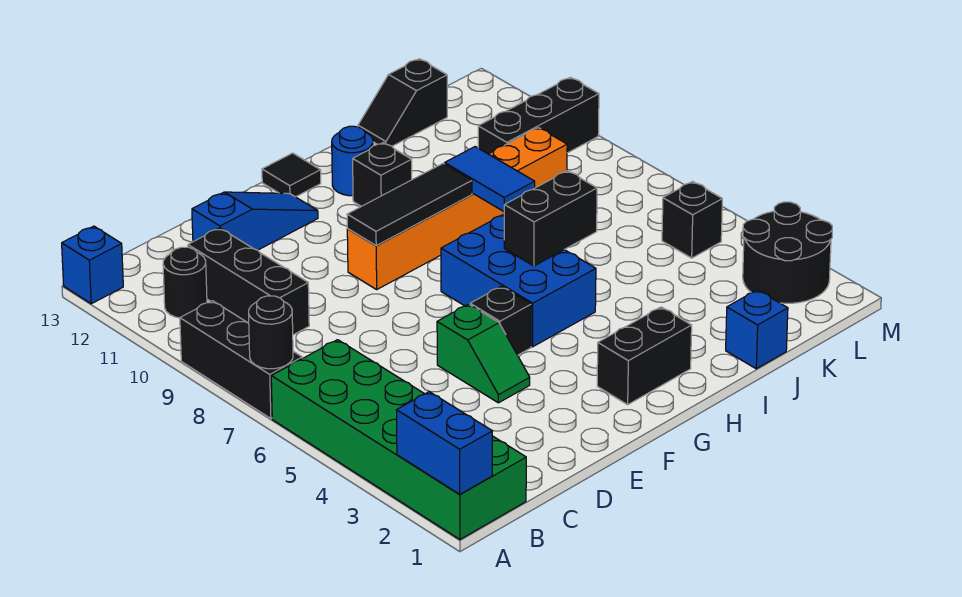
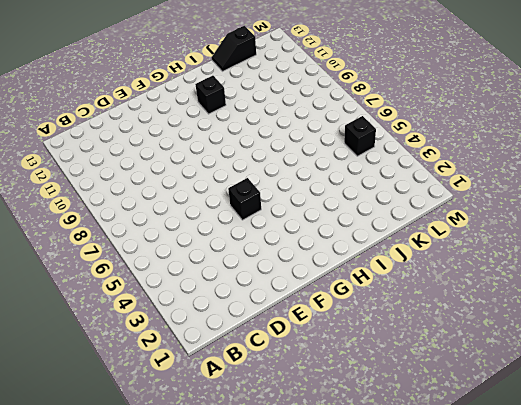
none -> green brick A1:B6 level 1
none -> black brick A7:A9 level 1
none -> blue brick A13 level 1

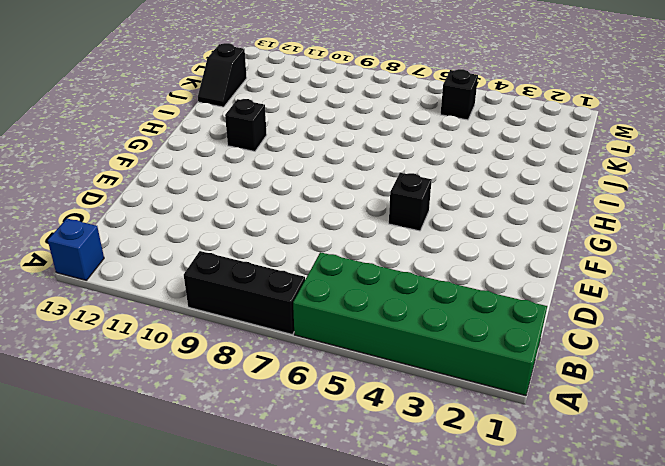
none -> black round brick B11 level 1
none -> black brick C9:C11 level 1
none -> blue slope D12:F12 level 1 top D

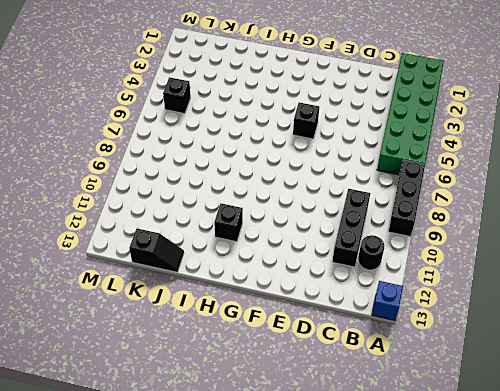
none -> blue slope D12:F12 level 1 top D
none -> green slope E4:E5 level 1 top 5
none -> orange brick F9:K9 level 1

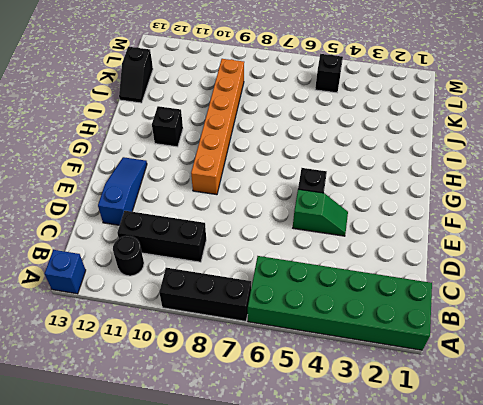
none -> black brick G2:H2 level 1
none -> blue brick G5:H7 level 1
none -> black tile G13 level 1

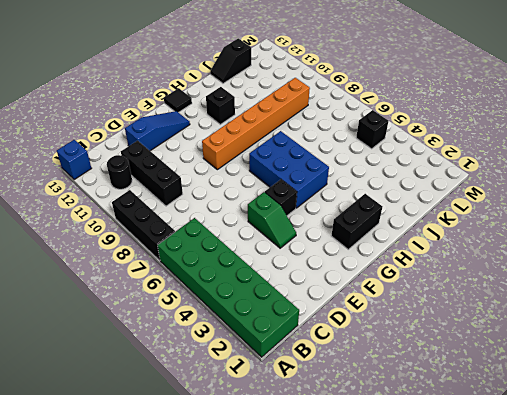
none -> blue round brick H12 level 1
none -> blue brick J1 level 1
none -> black brick K10:M10 level 1

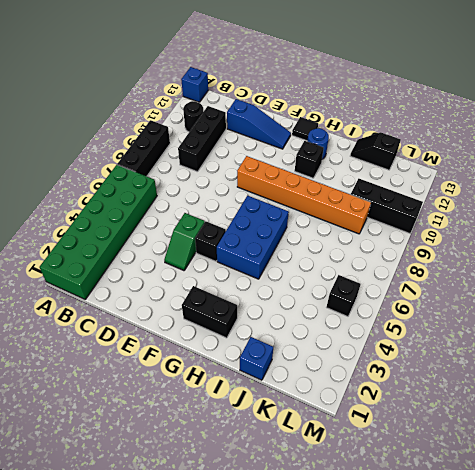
none -> black round brick L2:M3 level 1
none -> blue brick A1:A2 level 2
none -> black round brick A7 level 2

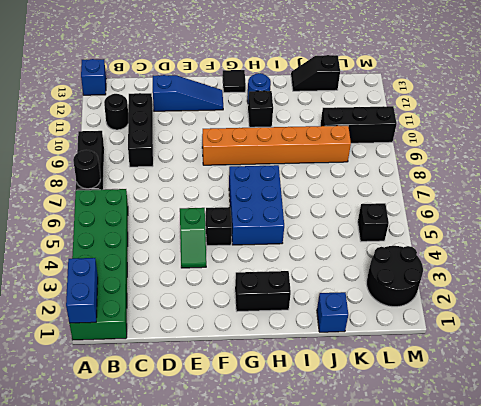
none -> black tile F9:H9 level 2
none -> black brick H6:I6 level 2
none -> blue tile I8:I9 level 2

